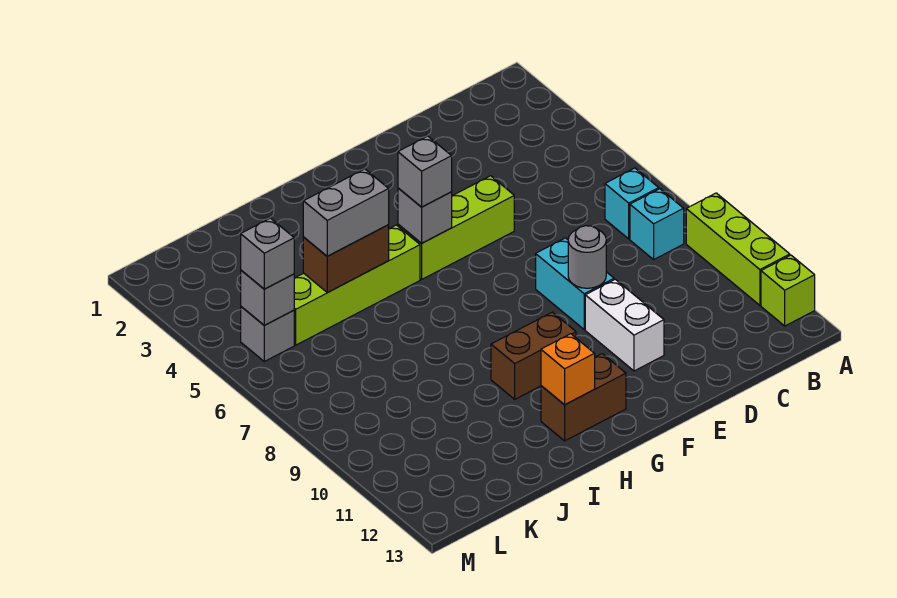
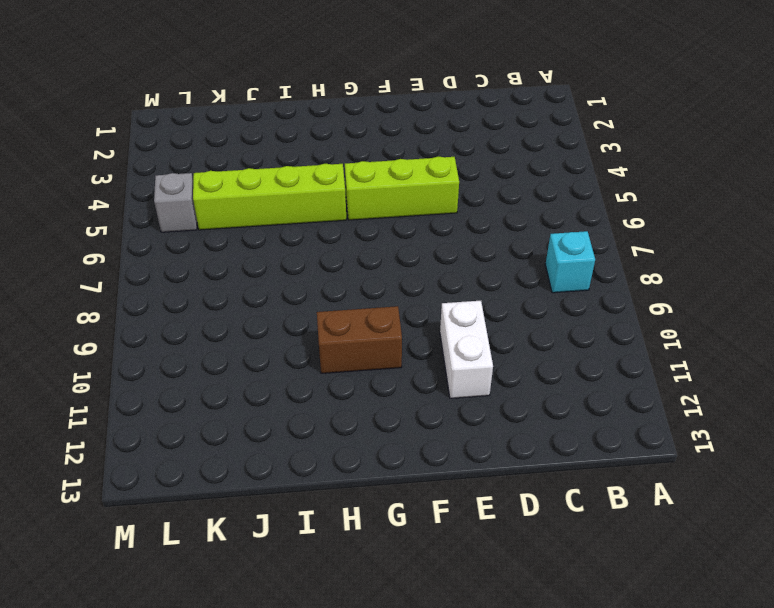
none -> lime brick A9:A11 level 1
none -> lime brick A12 level 1
none -> cyan brick B7 level 1

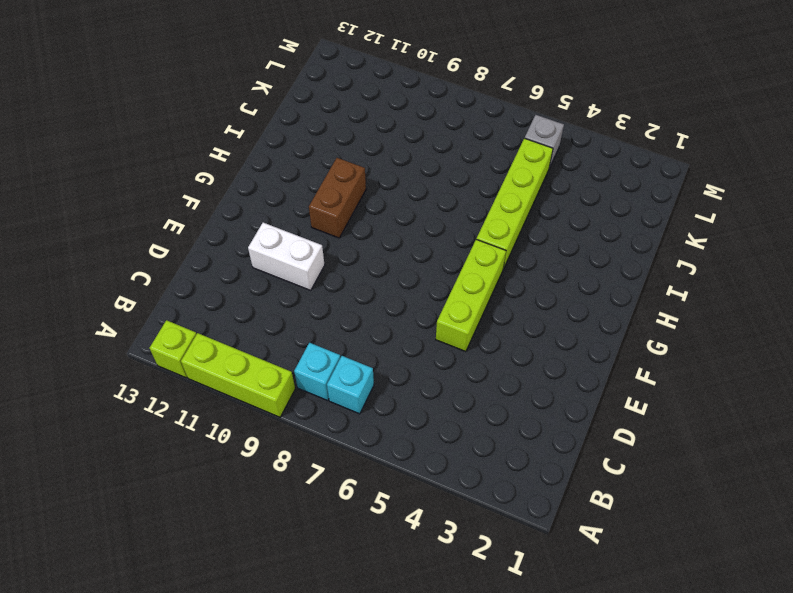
none -> cyan brick E8:E9 level 1
none -> brown brick G12:H12 level 1
none -> grey round brick E9 level 2

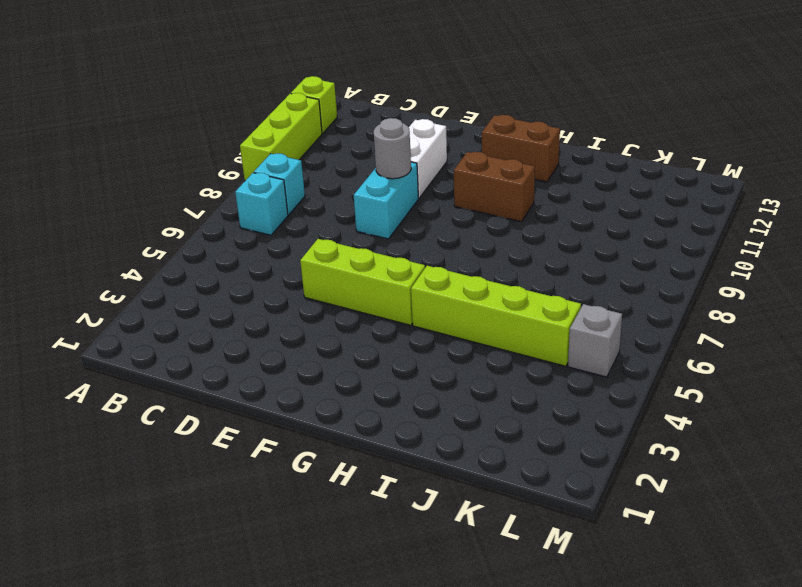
none -> grey brick G5 level 2
none -> orange brick H12 level 2
none -> brown brick I5:J5 level 2

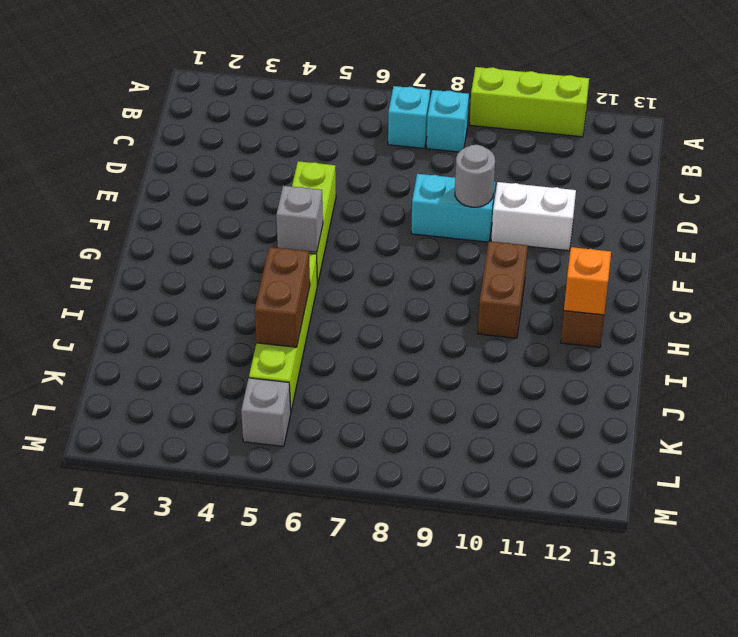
none -> lime brick A12 level 1
none -> grey brick L5 level 2
none -> grey brick G5 level 3

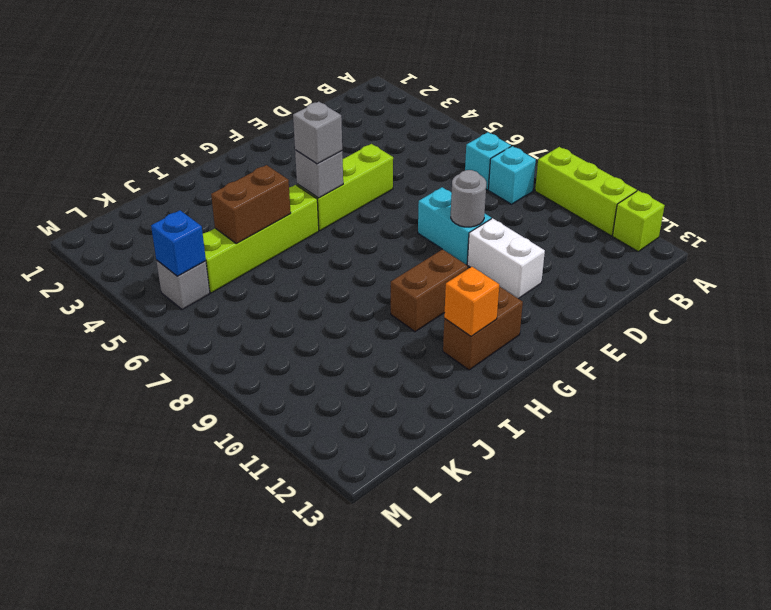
blue brick L5 level 2 -> grey brick L5 level 2
none -> grey brick I5:J5 level 3
none -> grey brick L5 level 3

